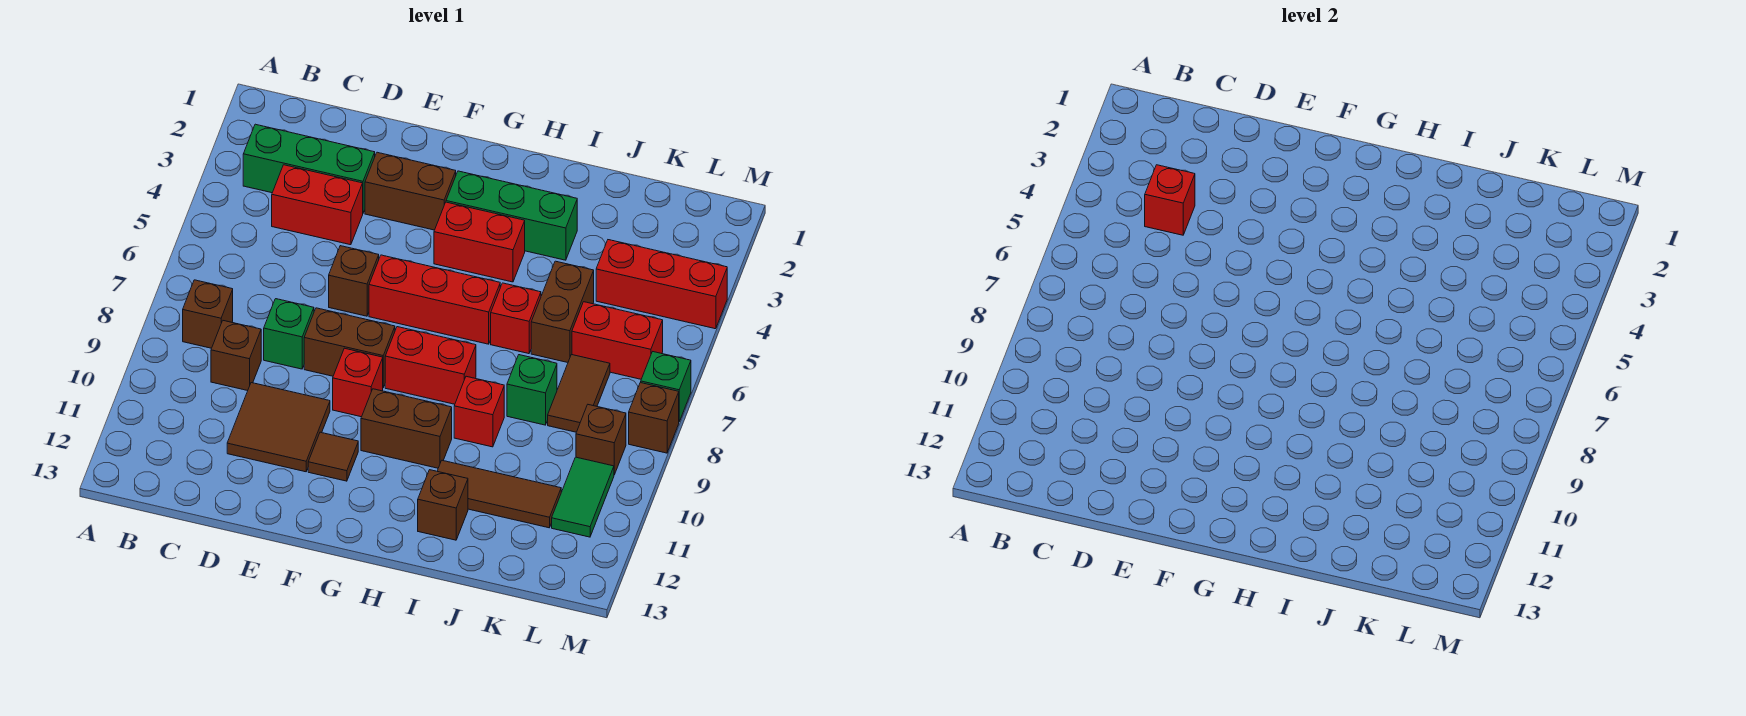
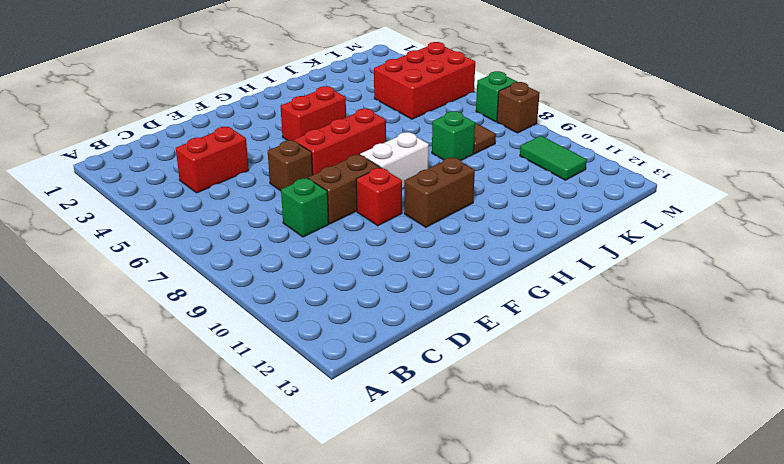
white brick G8:H8 level 1 -> red brick G8:H8 level 1
red brick K4:M5 level 1 -> red brick K4:M4 level 1
none -> green brick B3:D3 level 1
none -> brown brick B8 level 1
none -> brown brick C9 level 1
none -> brown tile D10:E11 level 1

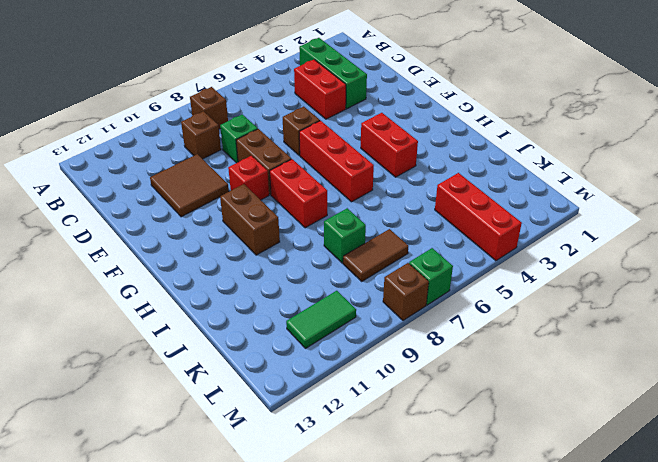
none -> brown brick E3:F3 level 1
none -> brown tile F11 level 1
none -> green brick G3:I3 level 1
none -> red brick I6 level 1

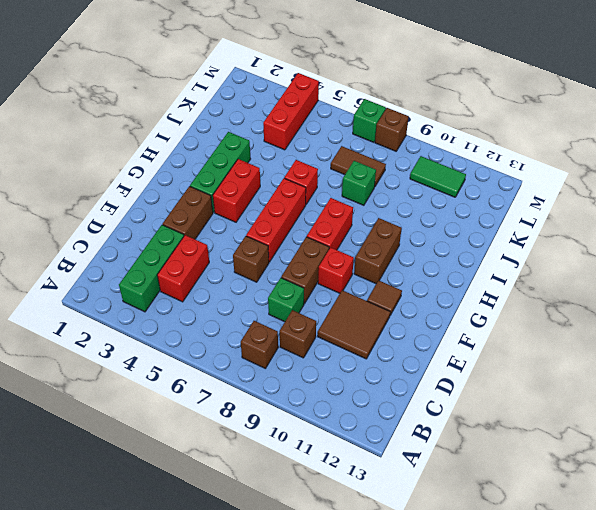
none -> red brick I9 level 1
none -> brown tile I11:K11 level 1
none -> brown brick I12 level 1
none -> brown brick J5:J6 level 1

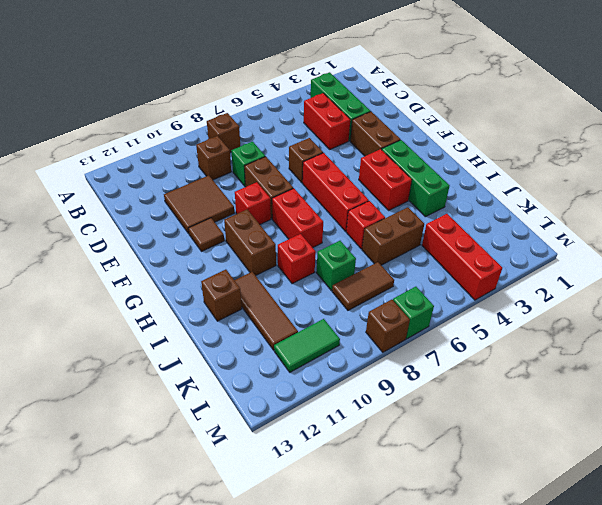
none -> red brick K6:L6 level 1
none -> brown brick L9 level 1
none -> red brick C4 level 2

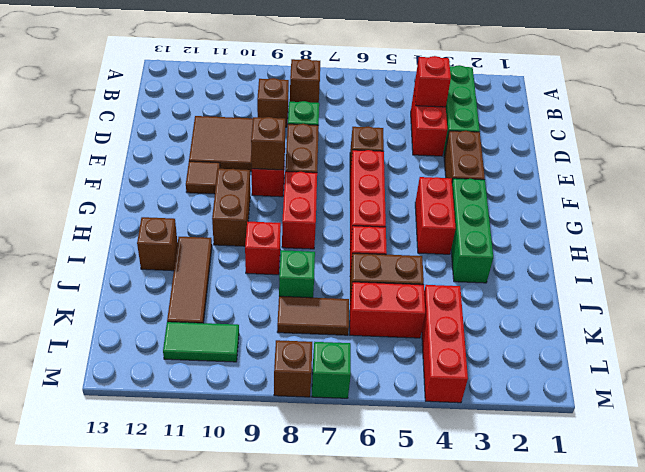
brown brick F9 level 2 -> brown brick L9 level 1
red brick K5:K6 level 1 -> red brick K6:L6 level 1

